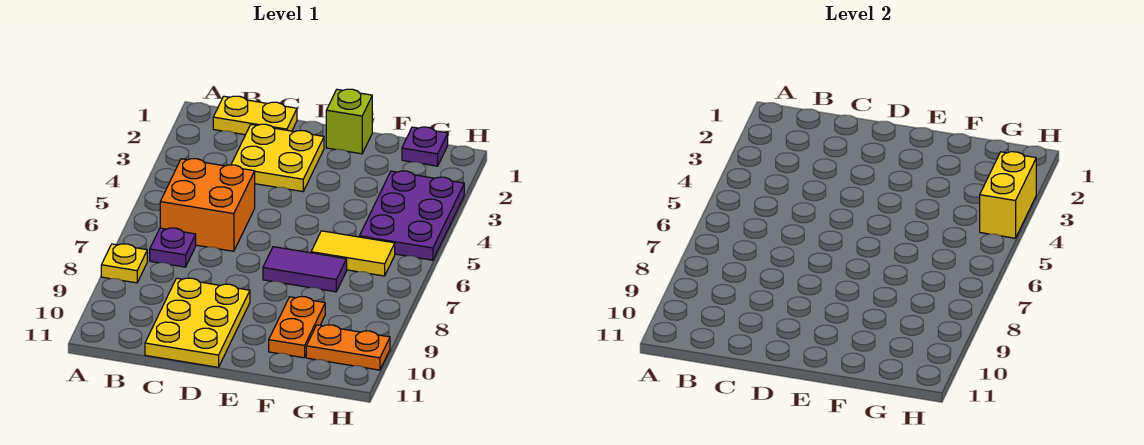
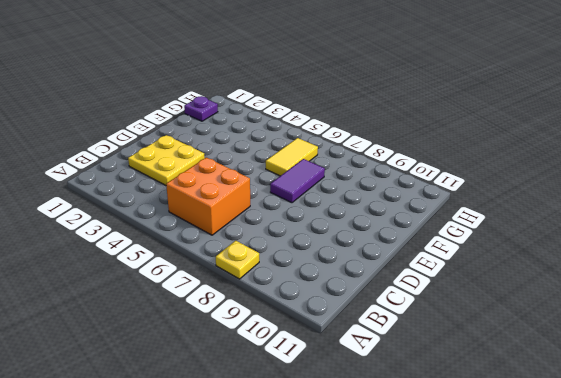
none -> yellow plate B1:C1 level 1
none -> purple plate B7 level 1
none -> yellow plate C9:D11 level 1

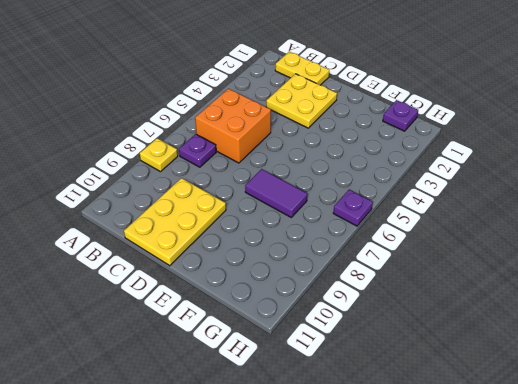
purple plate H6 level 1 -> none
none -> lime brick E1 level 1
none -> yellow tile F6:G6 level 1
none -> orange plate F9:F10 level 1

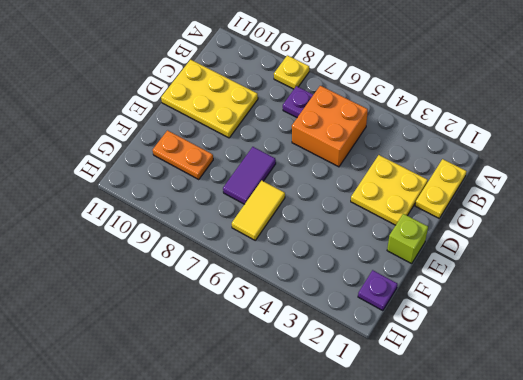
none -> purple plate G3:H5 level 1
none -> orange plate G10:H10 level 1
none -> yellow brick H3:H4 level 2

